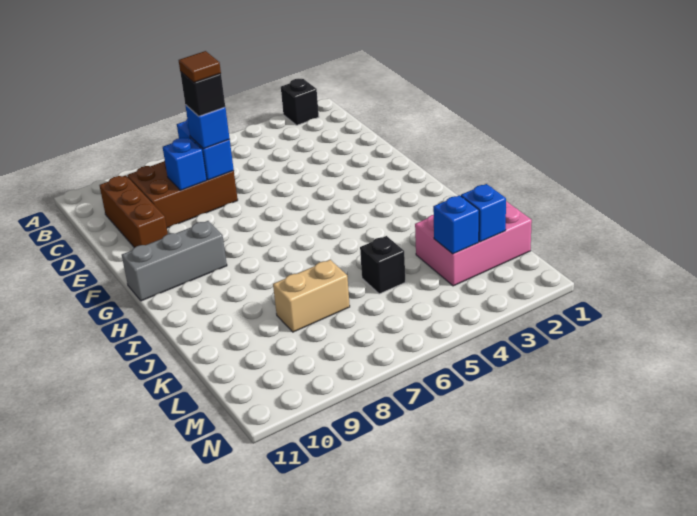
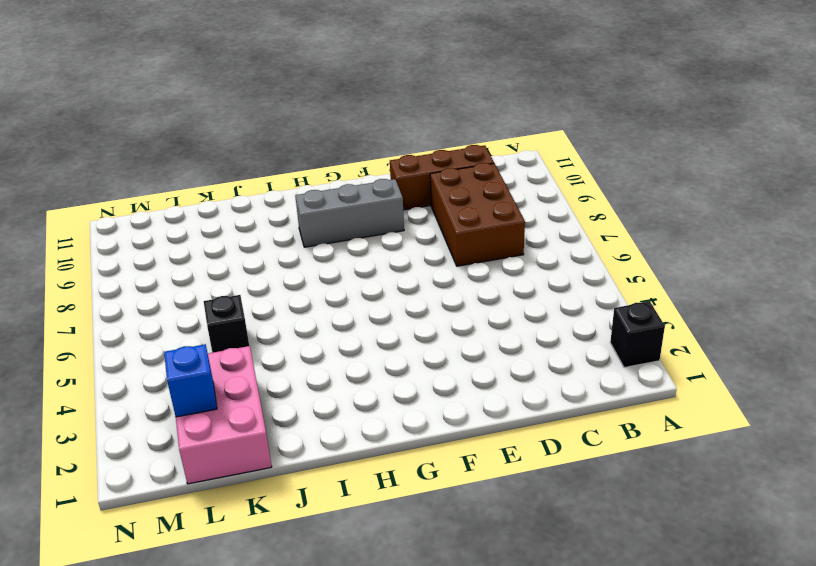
grey brick F9:H9 level 1 -> grey brick G9:G11 level 1
none -> tan brick K7:K8 level 1
none -> blue brick C7:D7 level 2
none -> blue brick D8 level 2

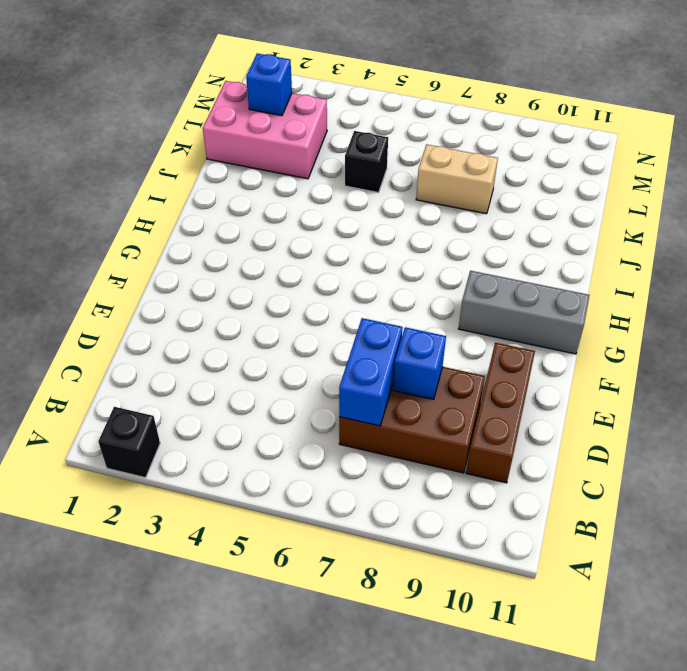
none -> blue brick L3 level 2
none -> blue brick D7 level 3
none -> black brick D7 level 4

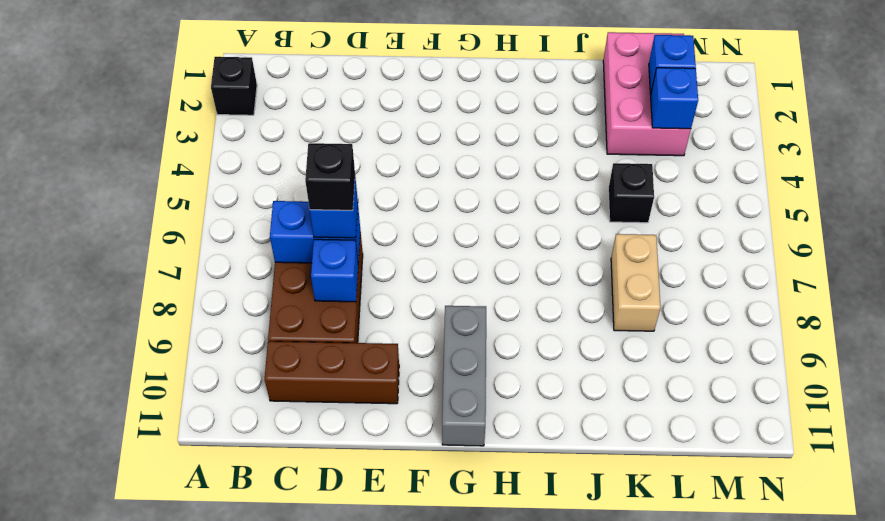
none -> brown tile D7 level 5

